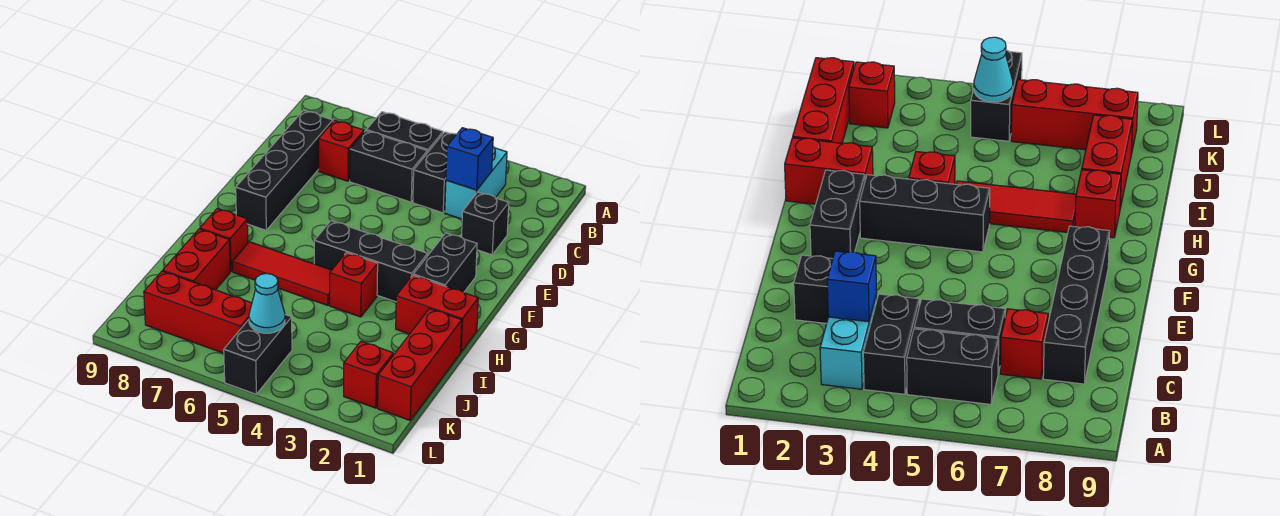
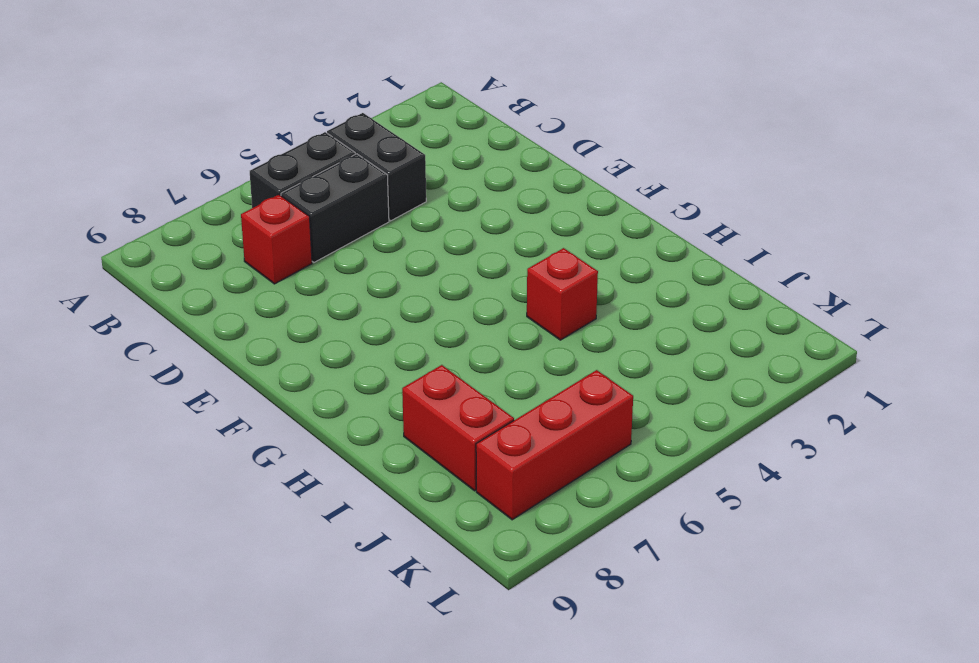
none -> cyan brick B3:C3 level 1
none -> black brick C8:F8 level 1
none -> black brick D2 level 1

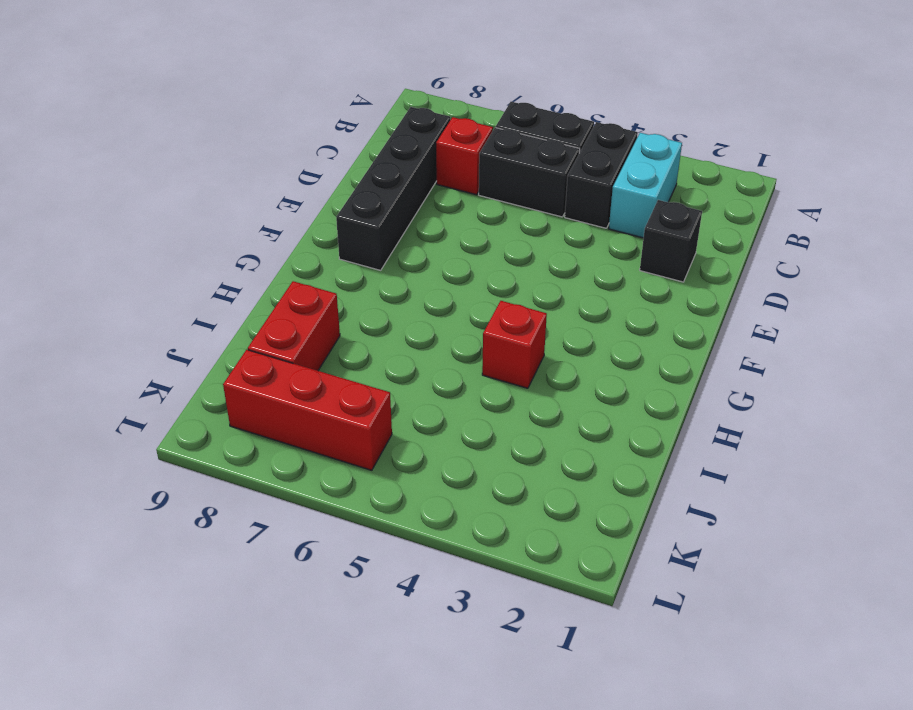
none -> black brick F2:G2 level 1
none -> black brick G3:G5 level 1
none -> red brick H1:H2 level 1

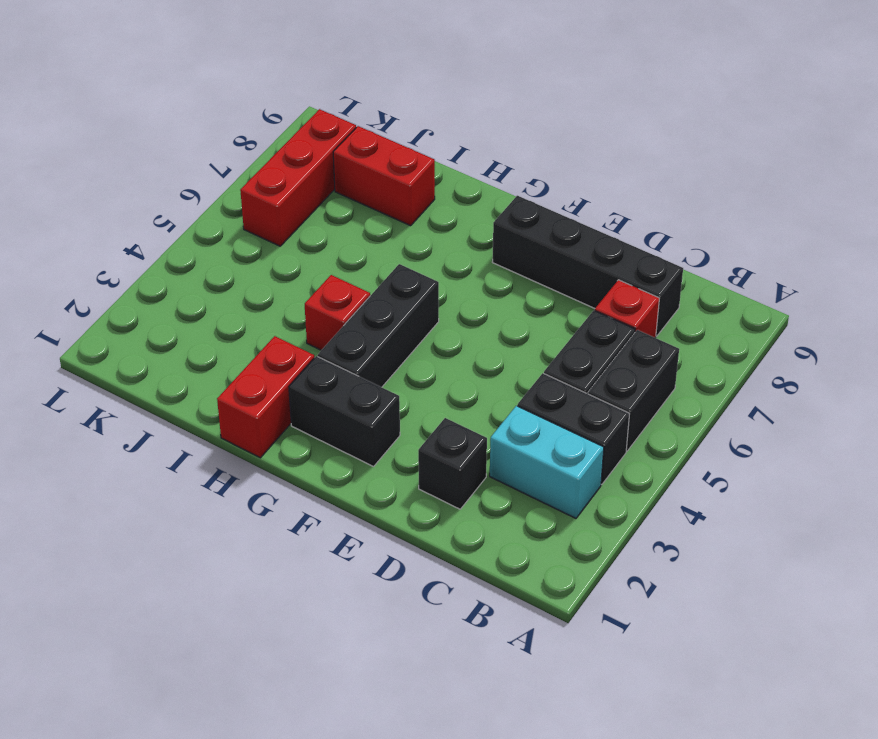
none -> red tile H5:H7 level 1
none -> red brick H8 level 1
none -> red brick I1:K1 level 1

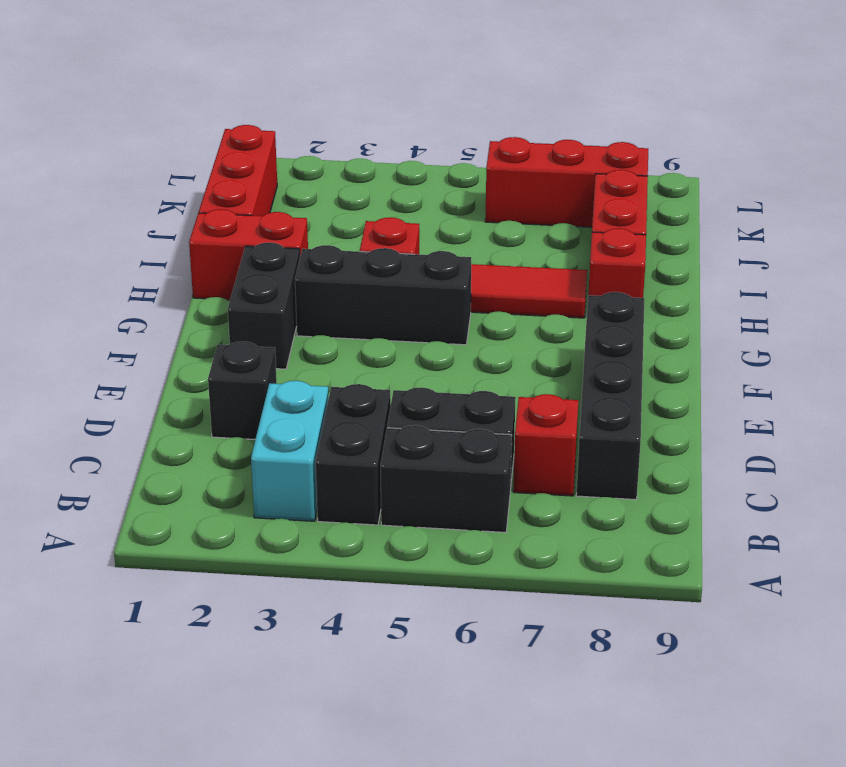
none -> red brick K2 level 1
none -> black brick K5:L5 level 1
none -> blue brick C3 level 2

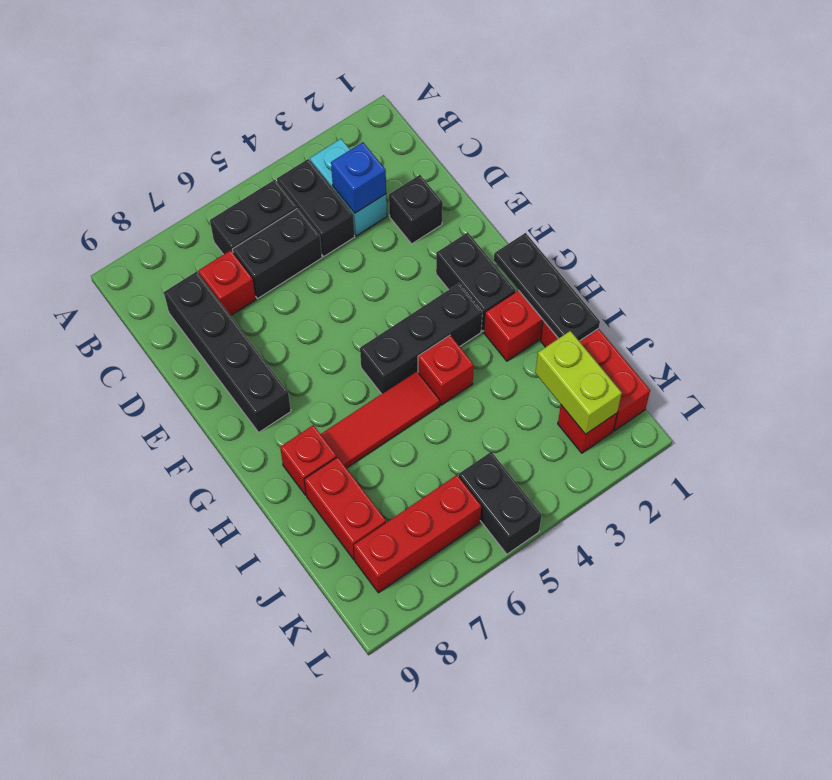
black plate G1:I1 level 2 -> none
lime brick J2:K2 level 2 -> none
none -> cyan cone K5 level 2

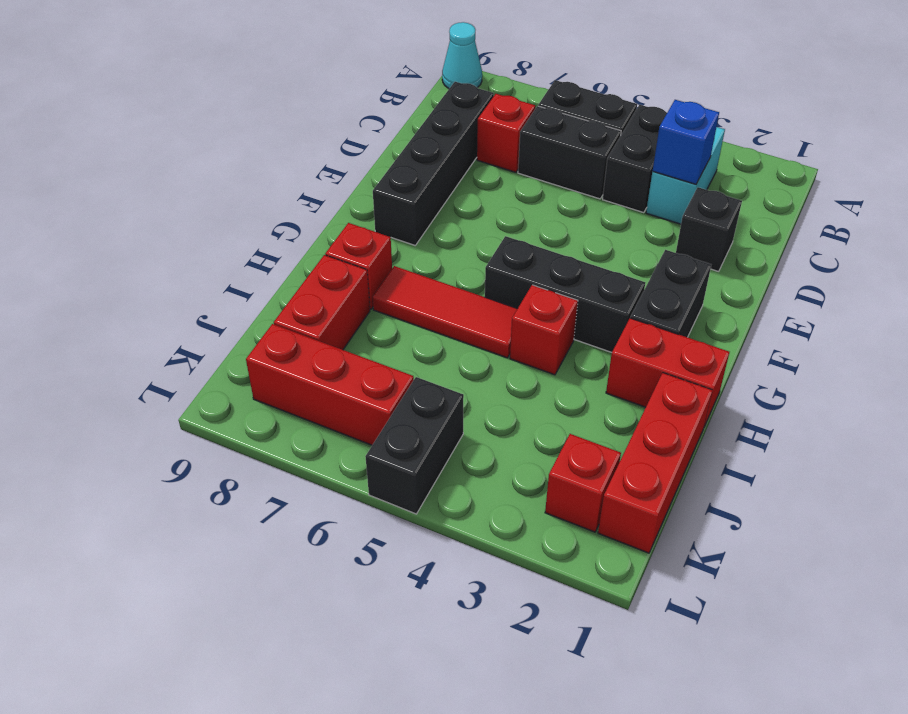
cyan cone A9 level 1 -> cyan cone K5 level 2

